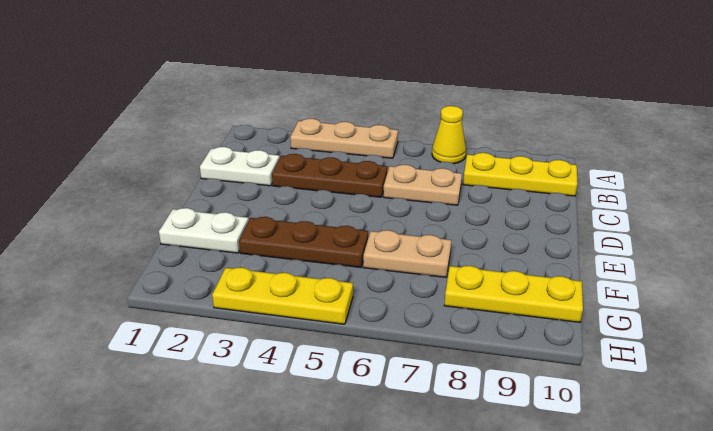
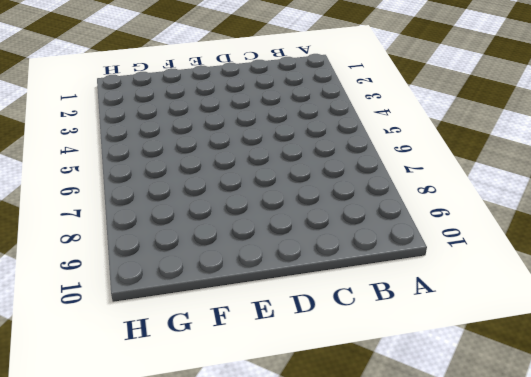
none -> tan plate A3:A5 level 1
none -> yellow cone A7 level 1

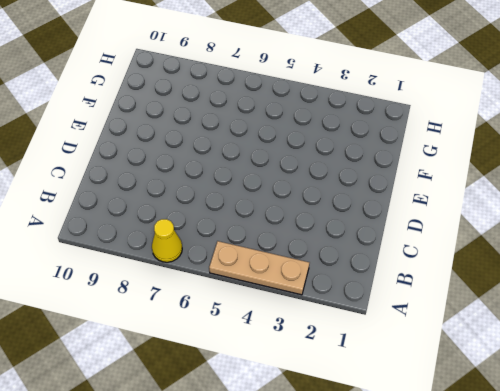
none -> yellow plate B8:B10 level 1
none -> white plate C1:C2 level 1

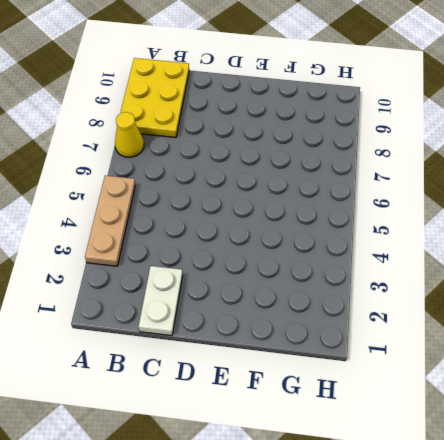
yellow plate A8:B10 level 1 -> yellow plate B8:B10 level 1
none -> brown plate C3:C5 level 1
none -> tan plate C6:C7 level 1

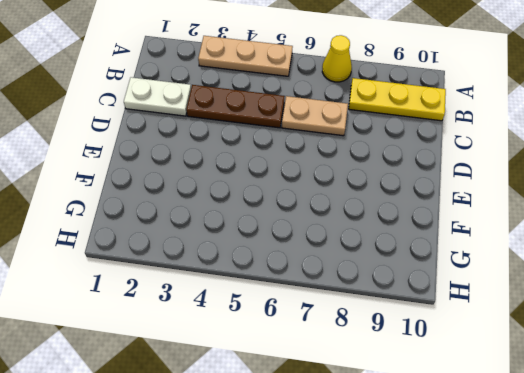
none -> white plate F1:F2 level 1
none -> brown plate F3:F5 level 1

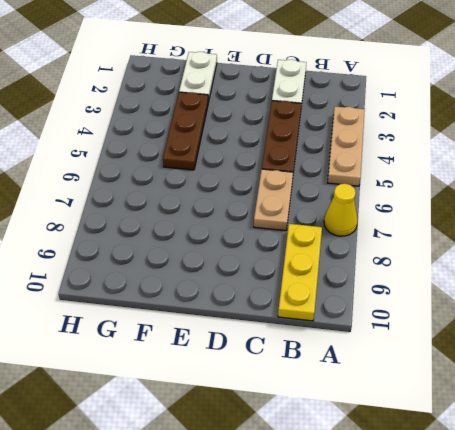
none -> tan plate F6:F7 level 1
none -> yellow plate G8:G10 level 1

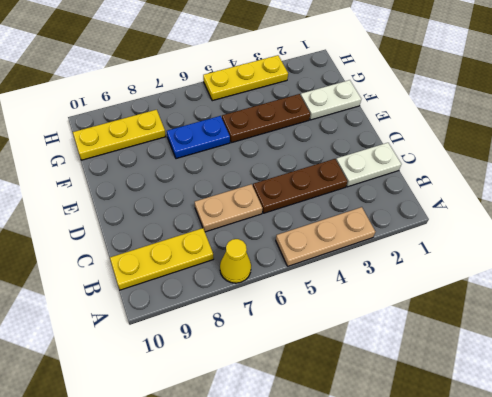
blue plate F6:F7 level 1 -> tan plate F6:F7 level 1

